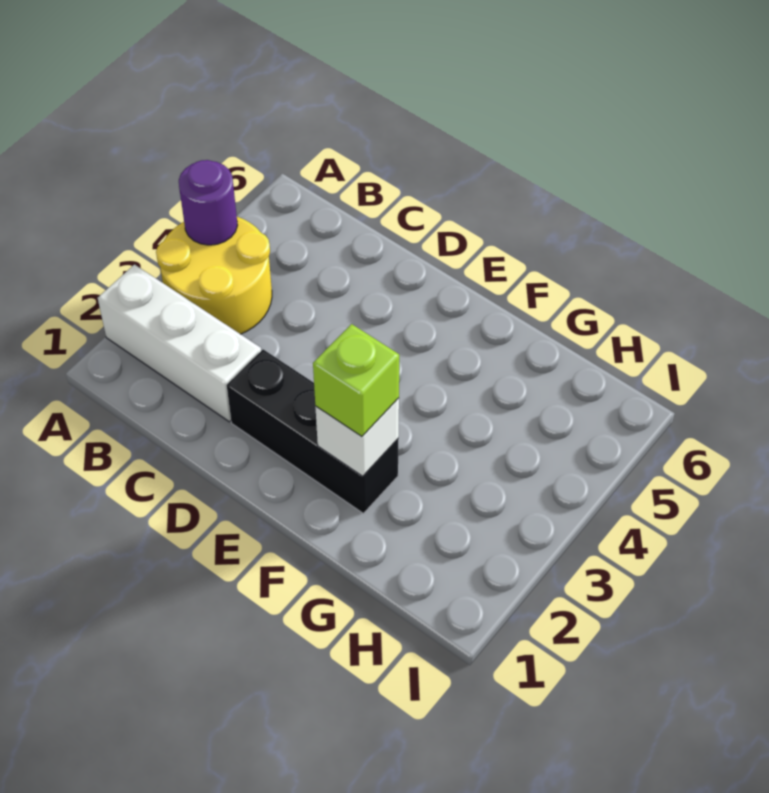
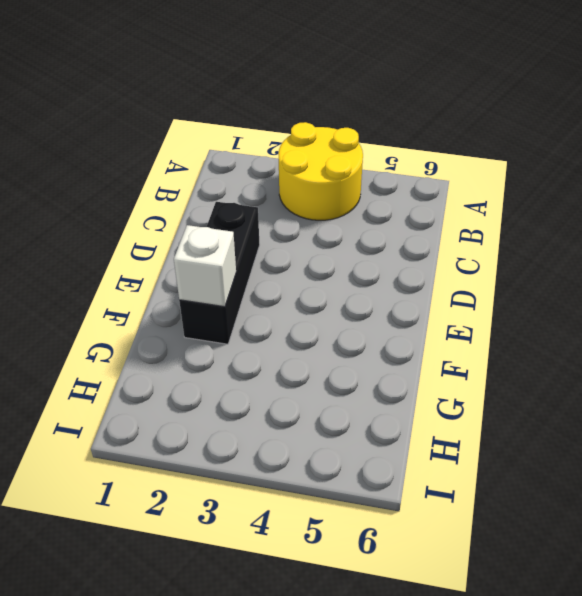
none -> white brick A2:C2 level 1
none -> purple round brick A4 level 2

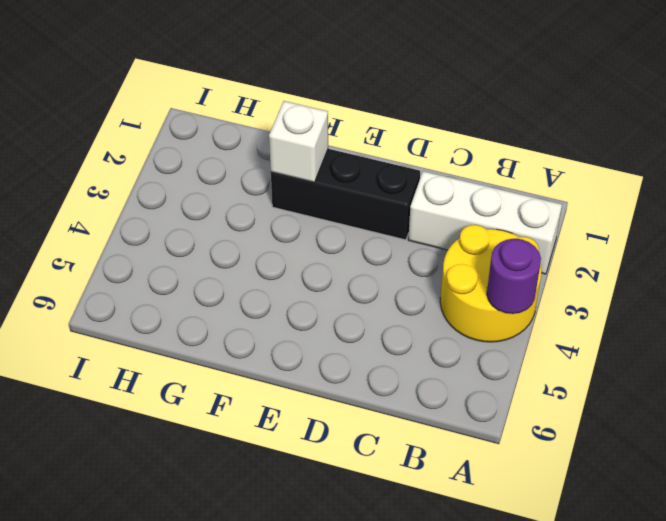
none -> lime brick F2 level 3

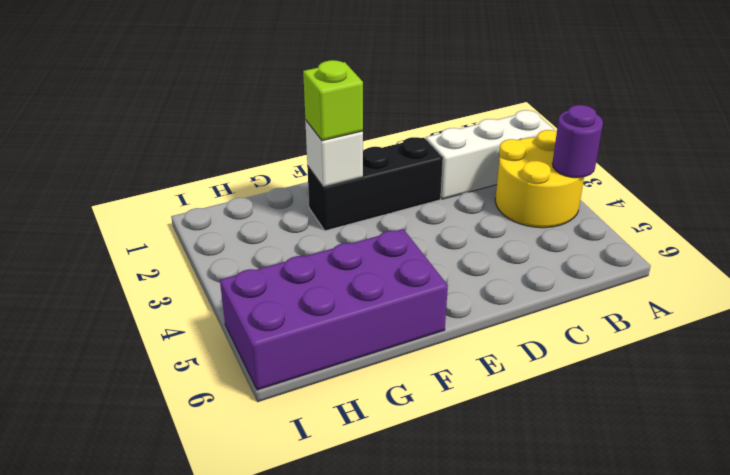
purple brick F5:I6 level 1 -> none

